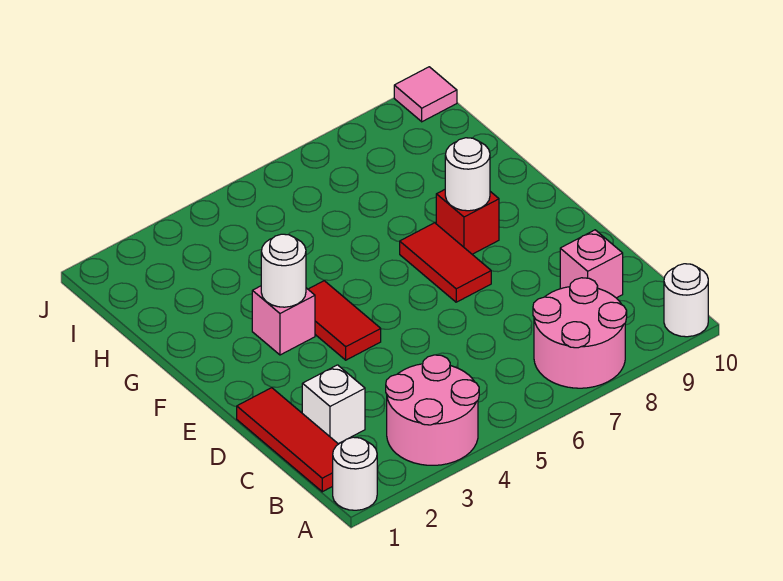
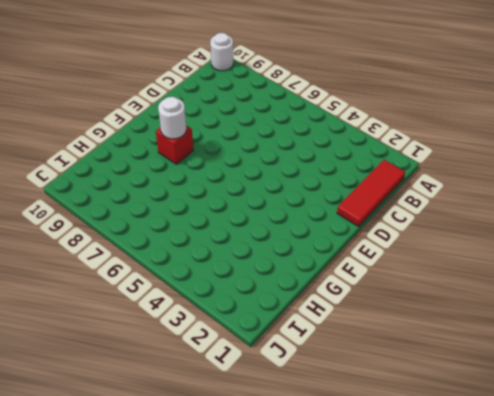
none -> white round brick A1 level 1
none -> pink round brick A3:B4 level 1
none -> pink round brick A7:B8 level 1

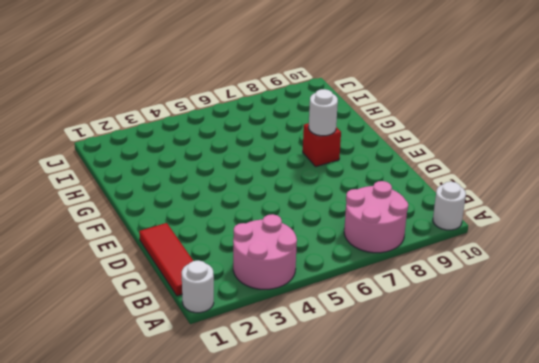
none -> white brick C2 level 1
none -> pink brick C9 level 1
none -> red tile E4:F4 level 1

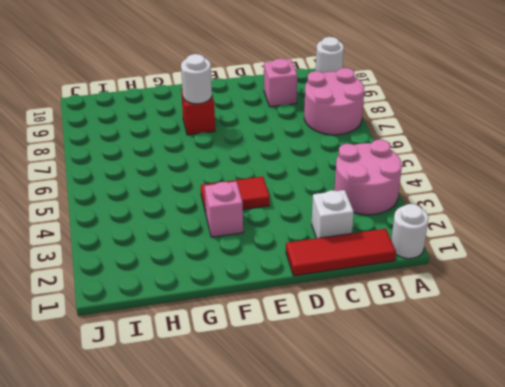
none -> red tile E7:F7 level 1
none -> pink tile J10 level 1
none -> white round brick F3 level 2

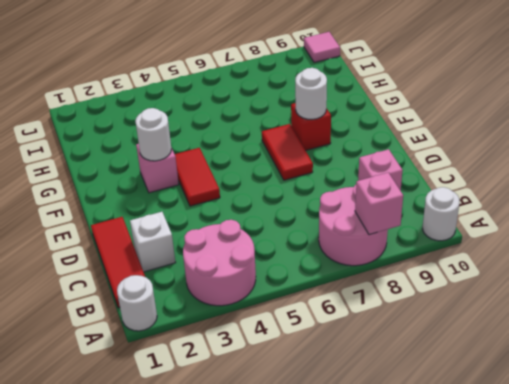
pink brick A8 level 2 -> none

